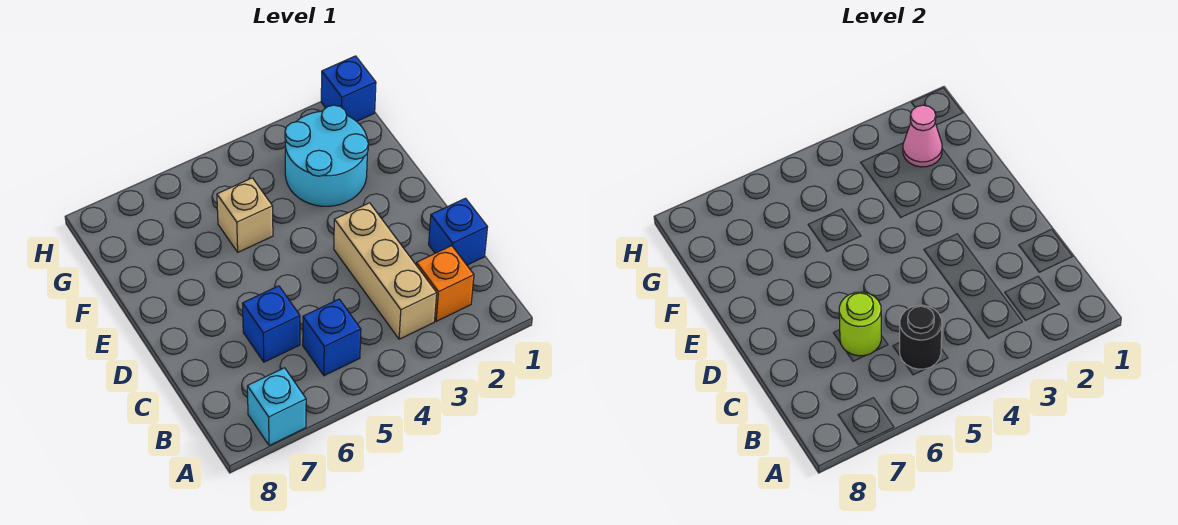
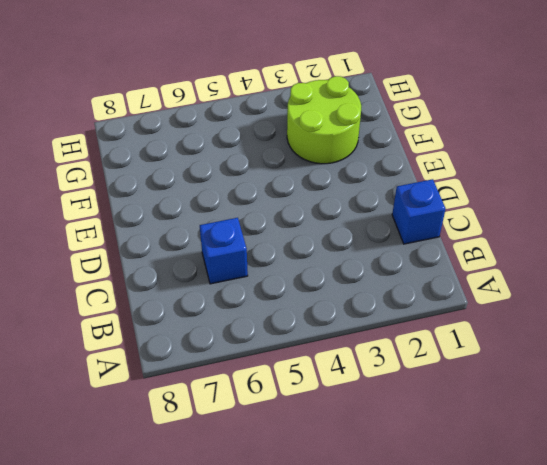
lime round brick F2:G3 level 1 -> cyan round brick F2:G3 level 1
none -> cyan brick A7 level 1
none -> orange brick B2 level 1
none -> tan brick B3:D3 level 1

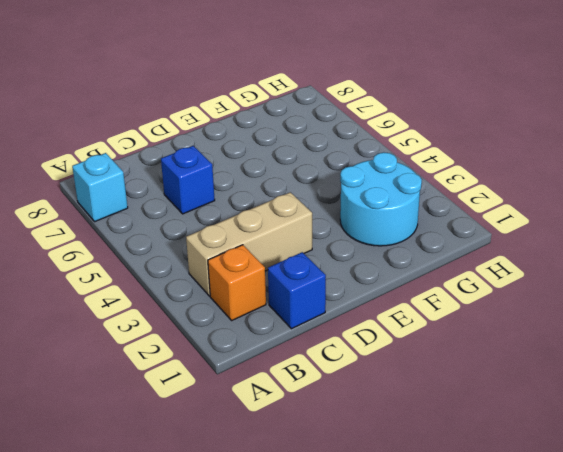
none -> blue brick B5 level 1
none -> tan brick F5 level 1
none -> blue brick H1 level 1

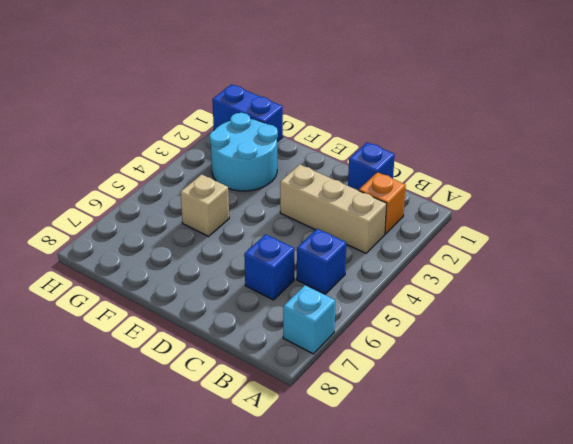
blue brick G1:H1 level 1 -> blue brick H1 level 1
none -> black round brick B5 level 2
none -> lime round brick C6 level 2
none -> pink cone G2 level 2

